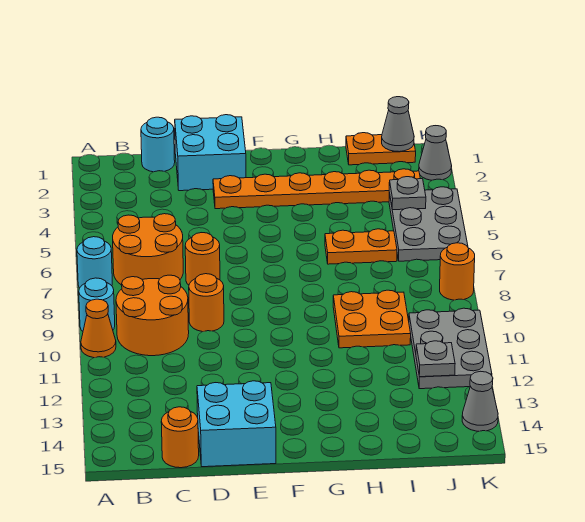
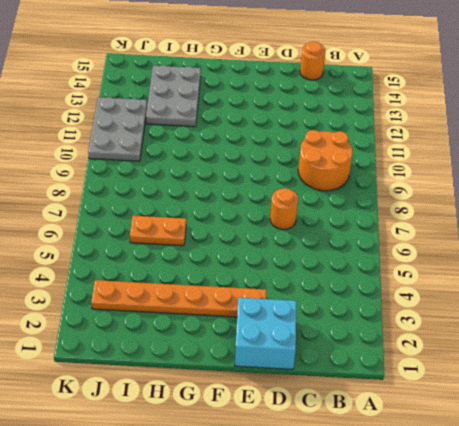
grey plate H12:I14 level 1 -> grey plate J4:K6 level 1
none -> cyan round brick A7 level 1
none -> cyan round brick A9 level 1
none -> orange cone A10 level 1

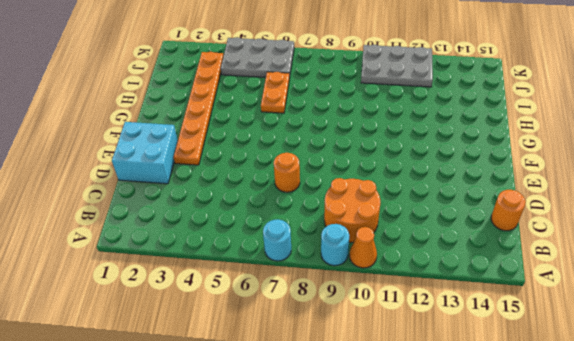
none -> orange round brick B6:C7 level 1
none -> cyan round brick C1 level 1
none -> orange round brick D9 level 1

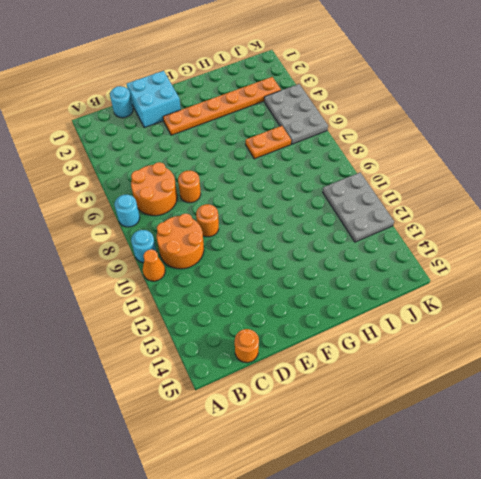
none -> cyan brick D14:E15 level 1
none -> orange plate H9:I10 level 1
none -> orange plate I1:J1 level 1

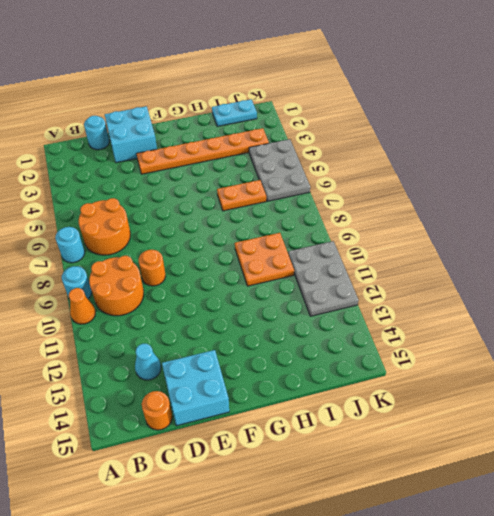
cyan cone C13 level 1 -> none
cyan plate I1:J1 level 1 -> orange plate I1:J1 level 1
none -> orange round brick D7 level 1
none -> grey cone K2 level 1
none -> orange round brick K8 level 1

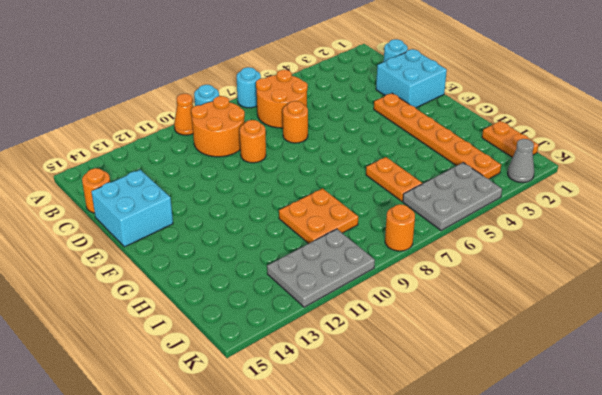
none -> grey cone K14 level 1
none -> grey cone J1 level 2
none -> grey plate J4 level 2

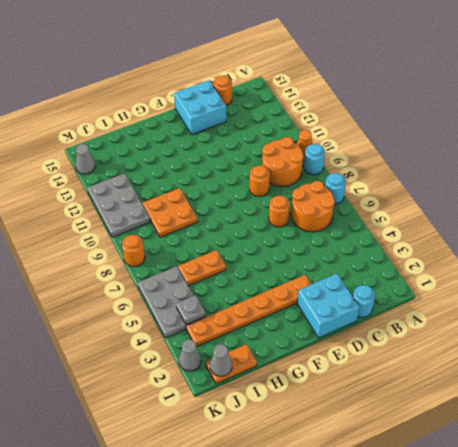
none -> grey plate J12 level 2

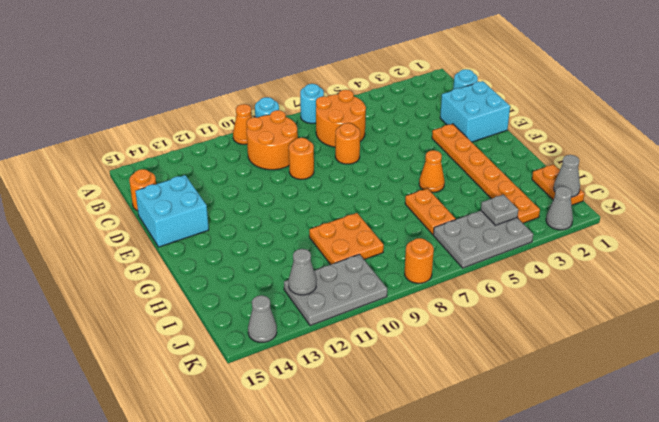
orange cone G5 level 1 -> none
grey cone J12 level 2 -> grey plate J12 level 2

